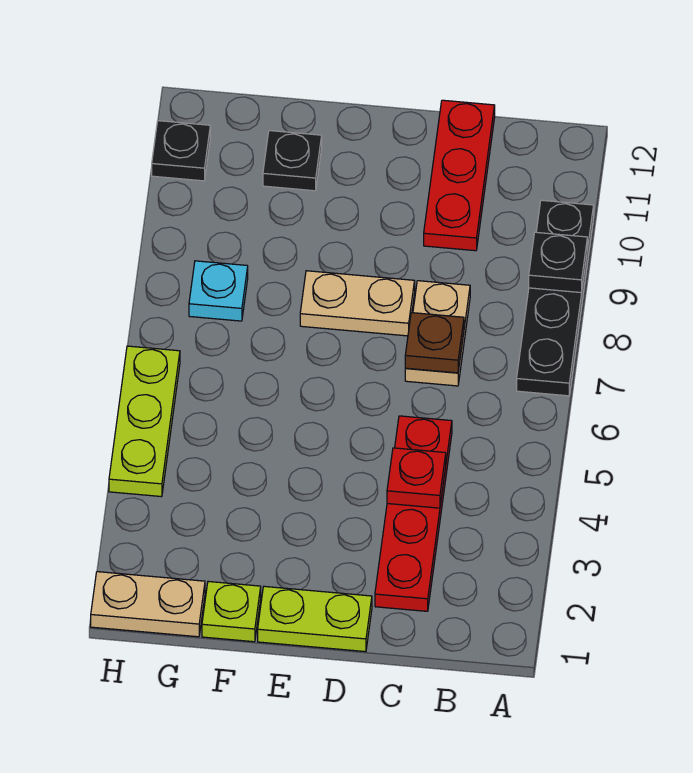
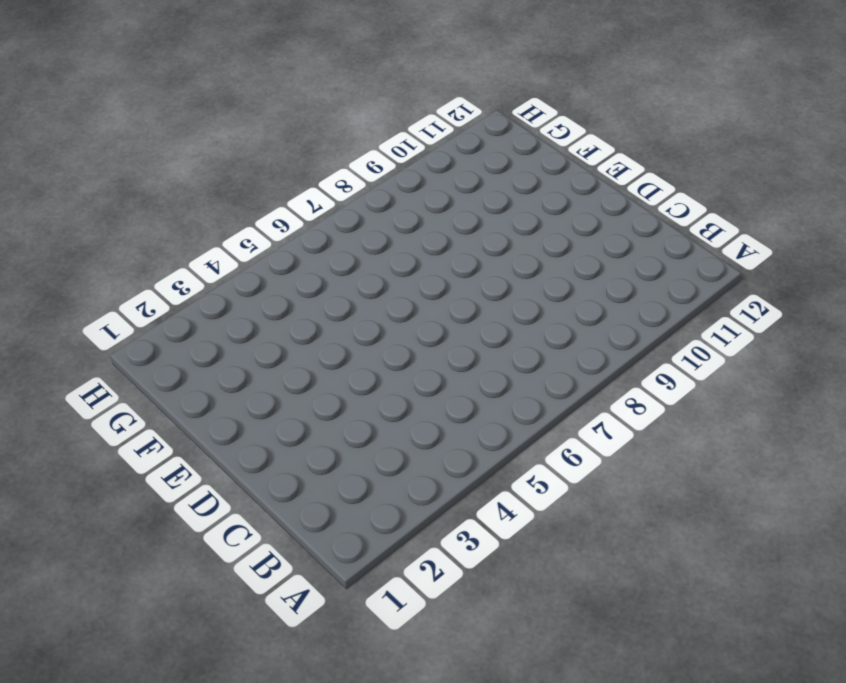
none -> black plate A7:A10 level 1
none -> red plate C2:C5 level 1
none -> tan plate C7:C8 level 1

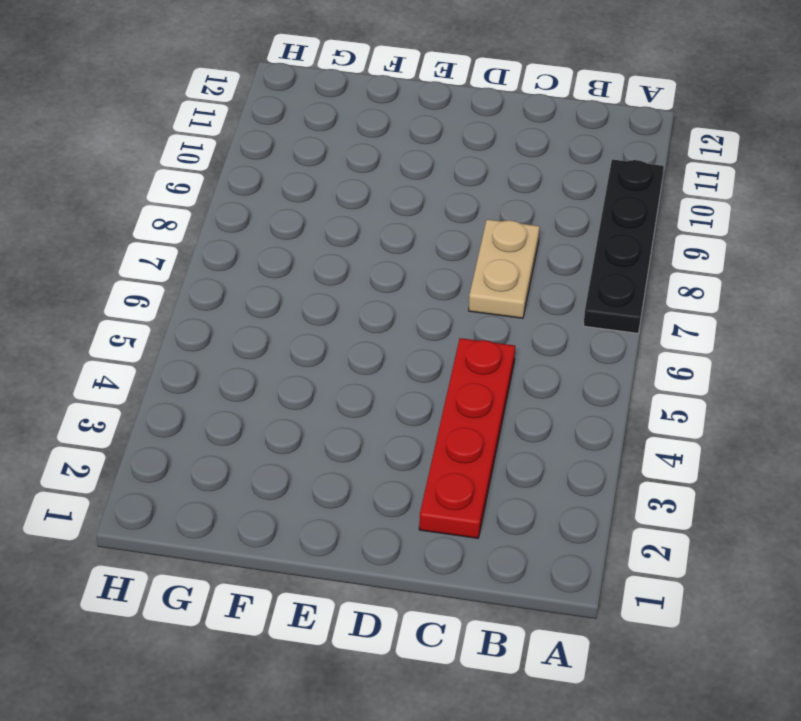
none -> red plate C10:C12 level 1
none -> lime plate D1:E1 level 1
none -> tan plate D8:E8 level 1

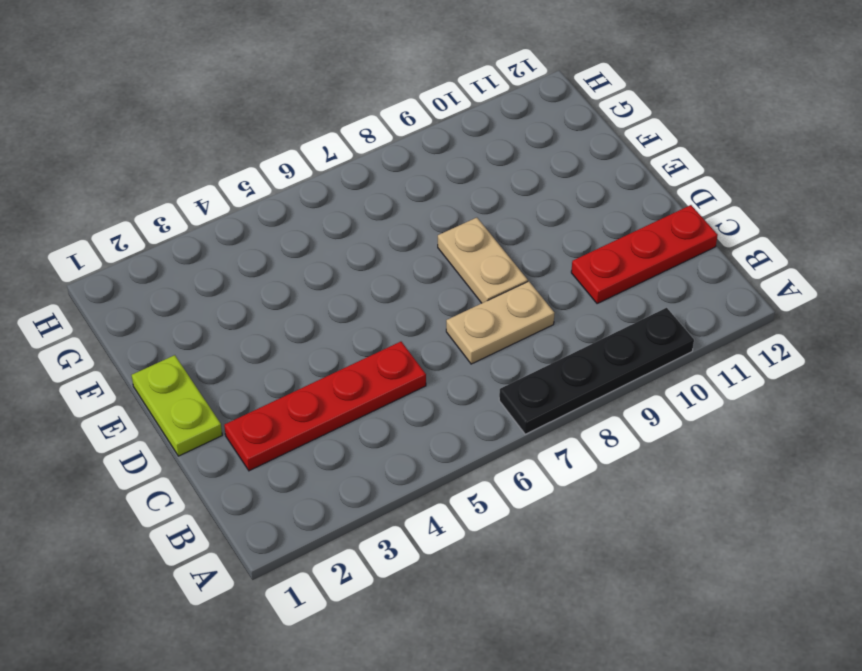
none -> lime plate F1 level 1
none -> black plate F11 level 1
none -> tan plate G1:H1 level 1

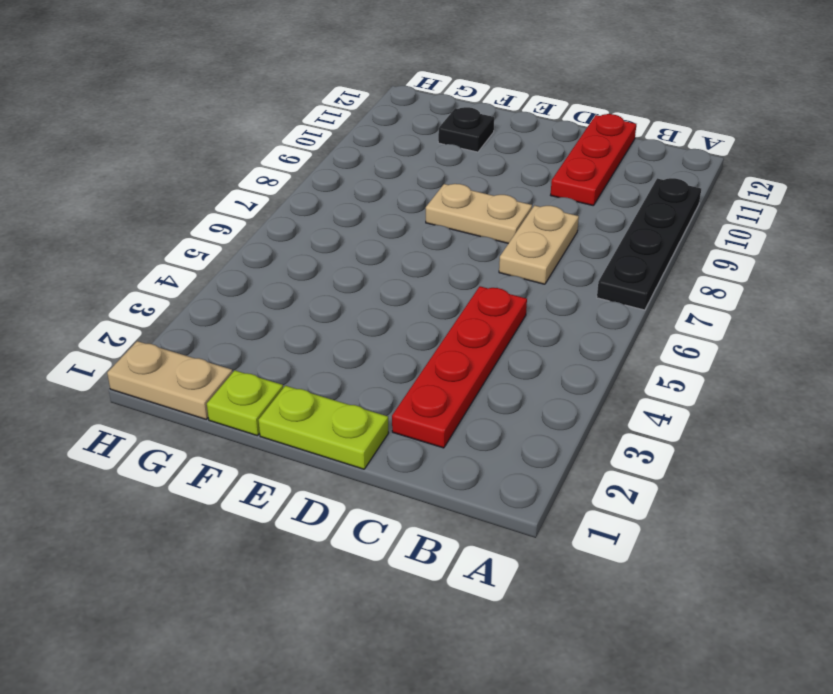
none -> cyan plate G8 level 1
none -> lime plate H4:H6 level 1
none -> black plate H11 level 1

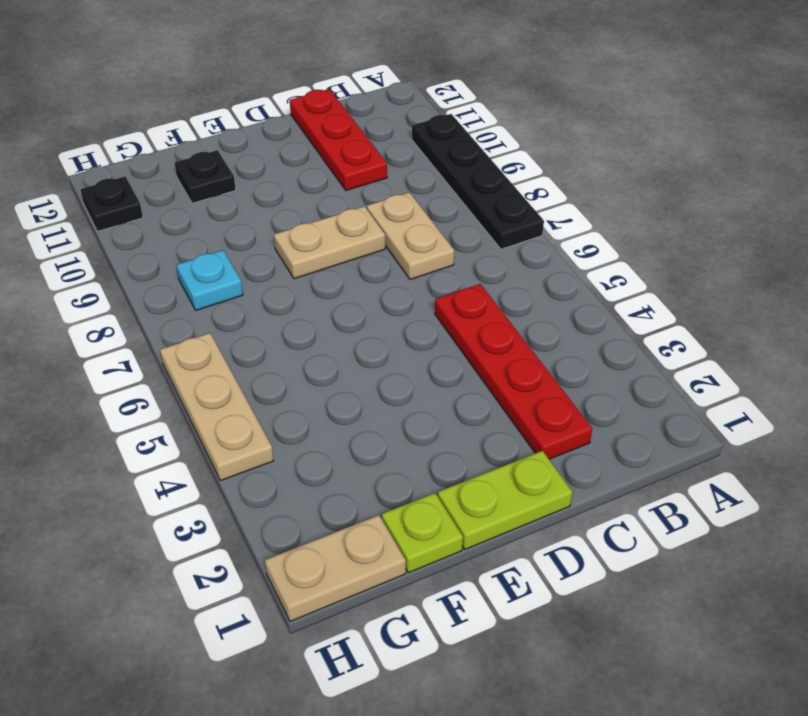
tan plate H4:H6 level 1 -> lime plate H4:H6 level 1
none -> black plate A9 level 2
none -> red plate C4 level 2
none -> brown plate C7 level 2

